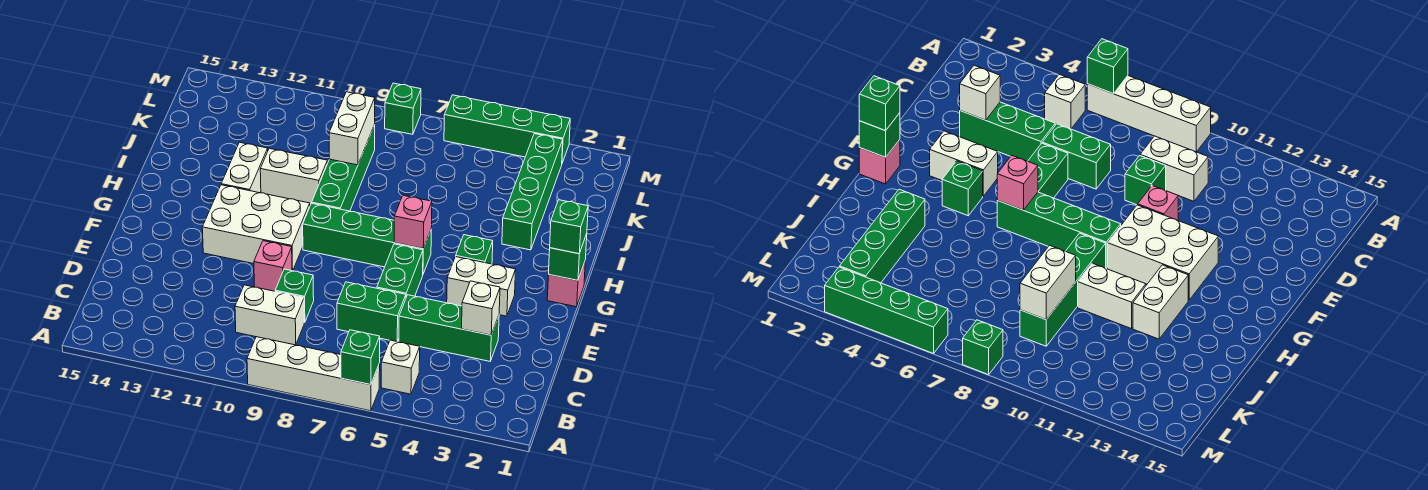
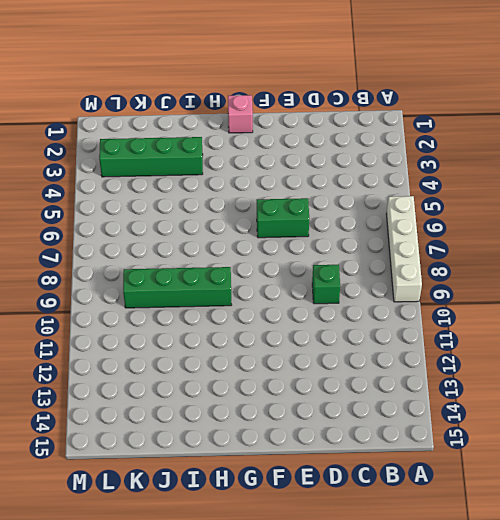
none -> white brick B5 level 1
none -> white brick C9:C10 level 1
none -> green brick D3:D5 level 1

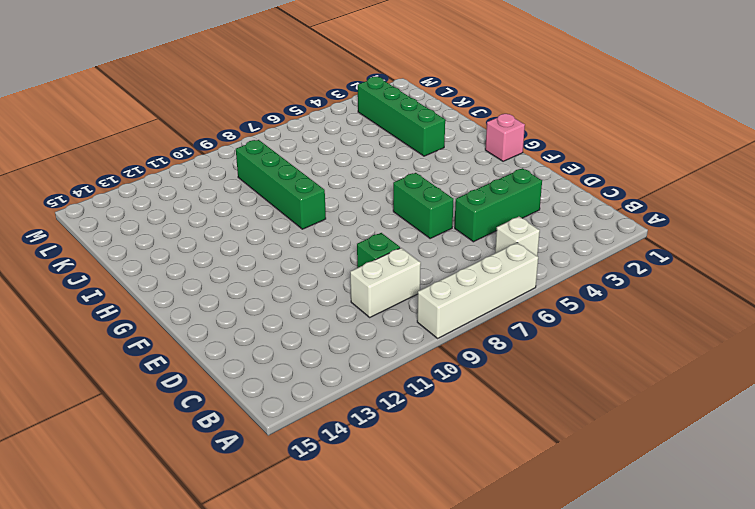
none -> green brick D6:D7 level 1
none -> pink brick E10 level 1
none -> white brick F3:F4 level 1

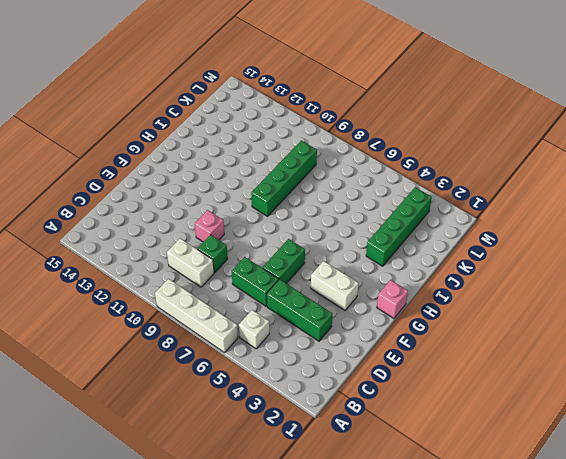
none -> white brick F10:G12 level 1
none -> green brick G4 level 1
none -> green brick G6:G9 level 1

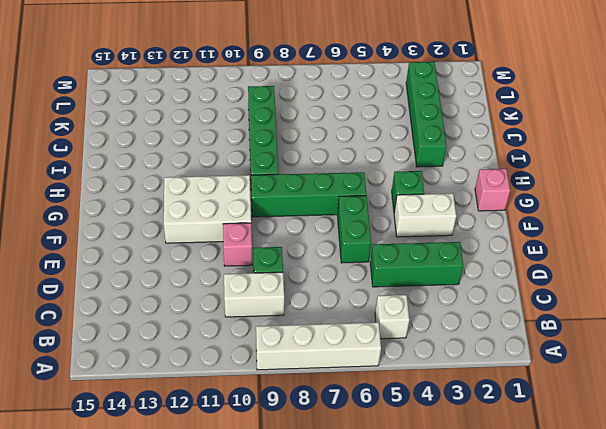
none -> green brick D6:D7 level 1
none -> white brick H12:I12 level 1
none -> white brick I10:I11 level 1

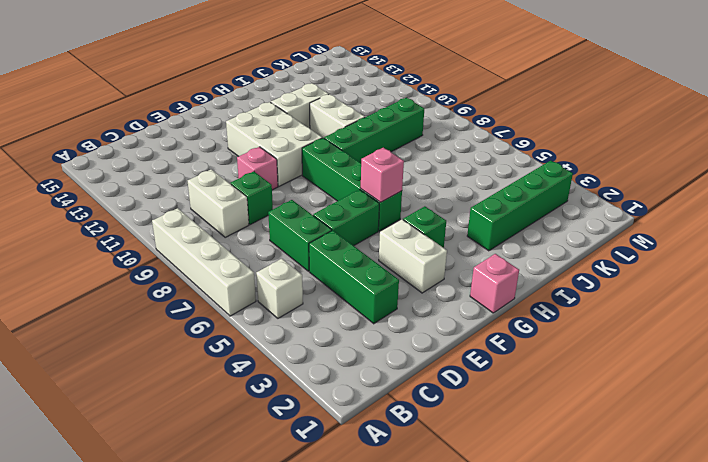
none -> green brick M3:M6 level 1
none -> green brick M8 level 1
none -> green brick A6 level 2

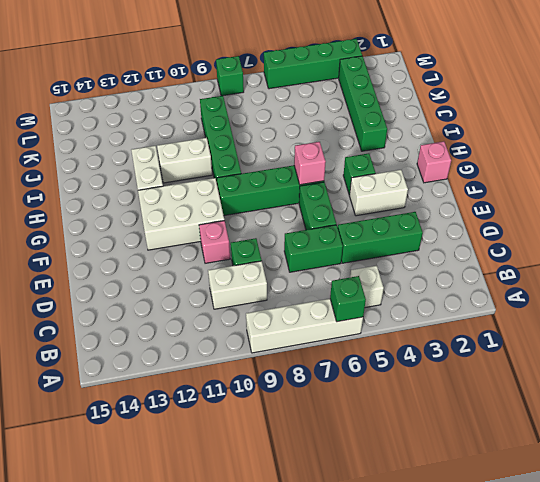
none -> white brick D3 level 2
none -> green brick G1 level 2
none -> white brick J9:K9 level 2

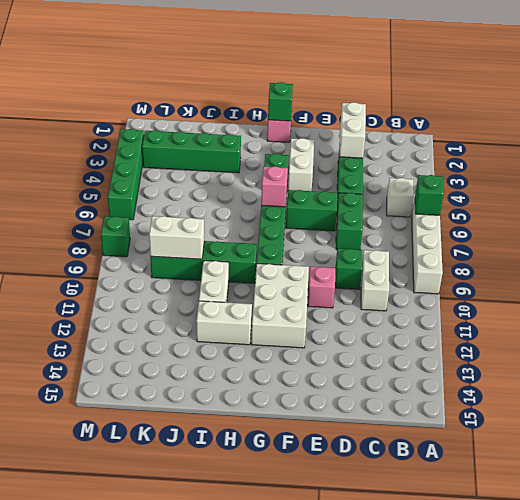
white brick D2:D3 level 2 -> white brick D3 level 2
none -> green brick G1 level 3

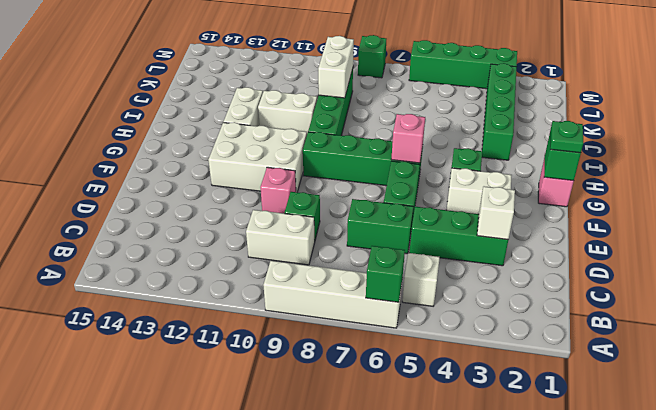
green plate G1 level 3 -> green brick G1 level 3

